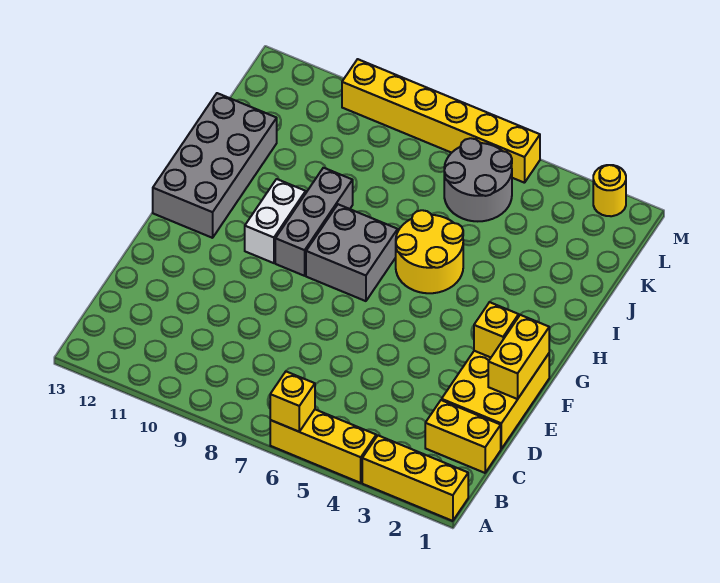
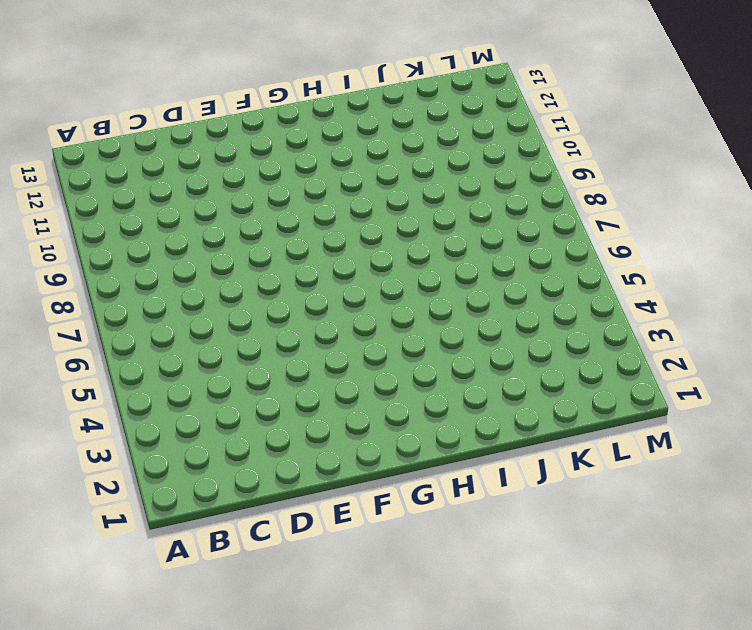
none -> yellow brick A1:A3 level 1
none -> yellow brick A4:A6 level 1
none -> yellow brick C1:C2 level 1

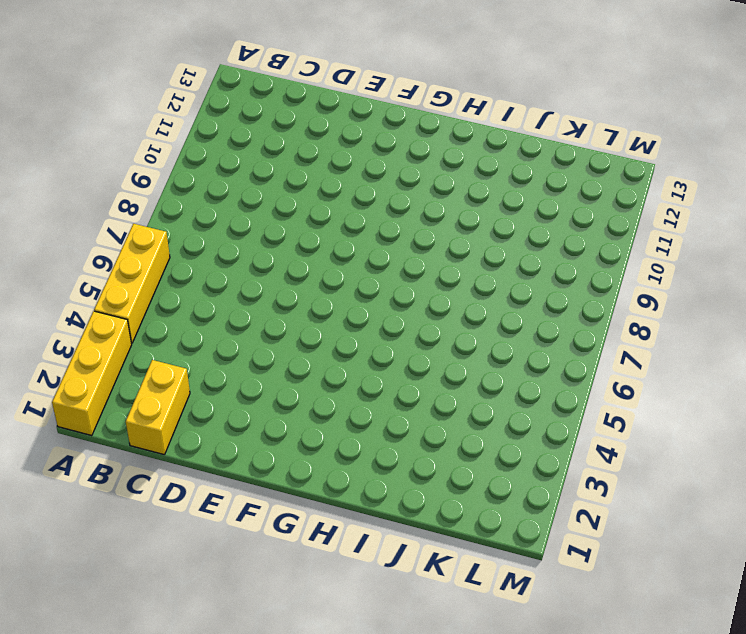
none -> yellow brick D1:F2 level 1
none -> grey brick G7:H8 level 1
none -> grey brick G9:I9 level 1

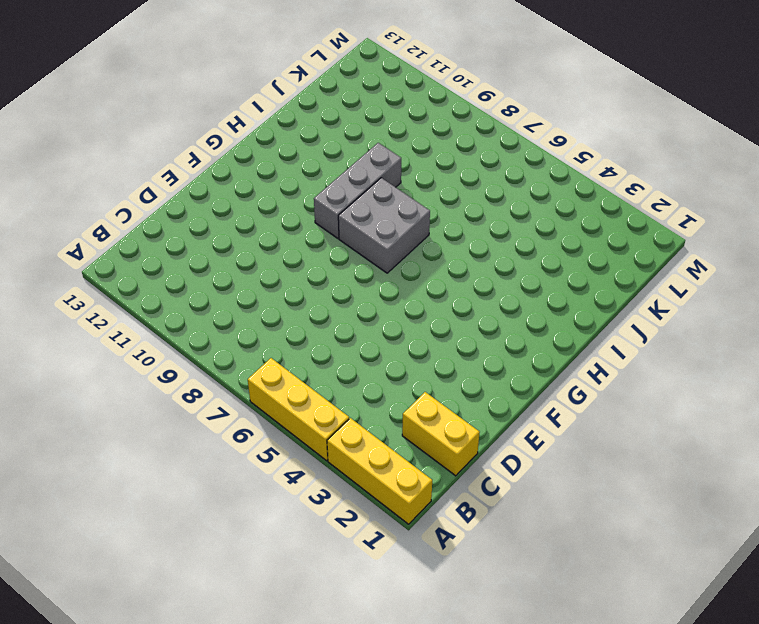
none -> yellow brick D1:F2 level 1
none -> white brick G10:H10 level 1
none -> grey brick G12:J13 level 1

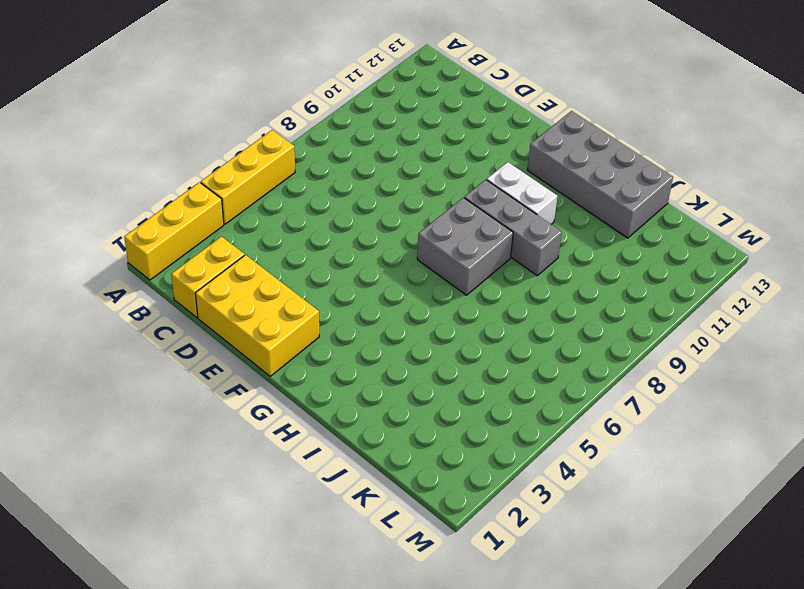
none -> yellow round brick H5:I6 level 1
none -> grey round brick K5:L6 level 1
none -> yellow round brick M2 level 1

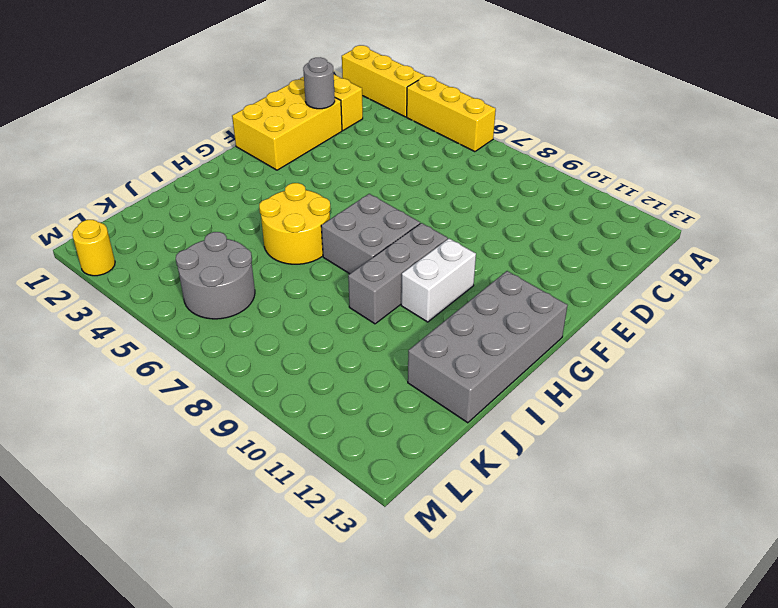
grey round brick D2 level 2 -> none
none -> yellow brick M5:M10 level 1
none -> yellow brick A6 level 2
none -> yellow brick E1:F1 level 2

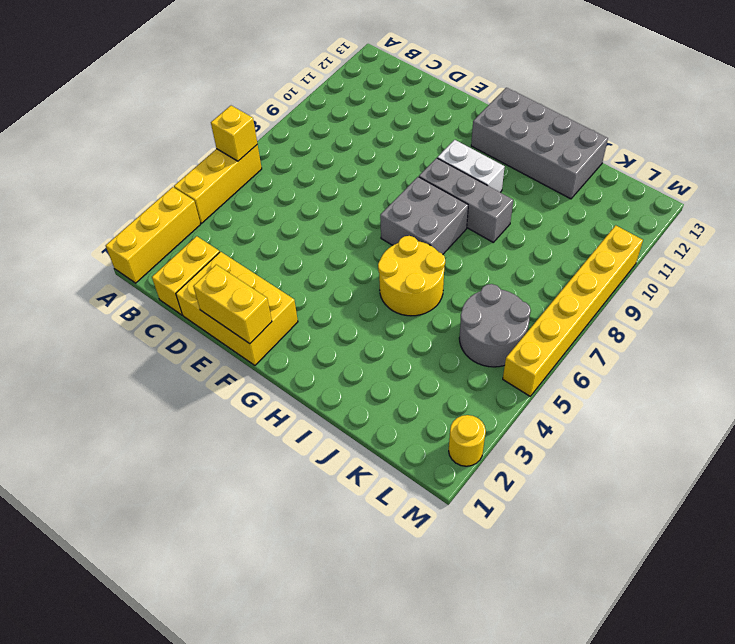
none -> yellow brick F2 level 2

